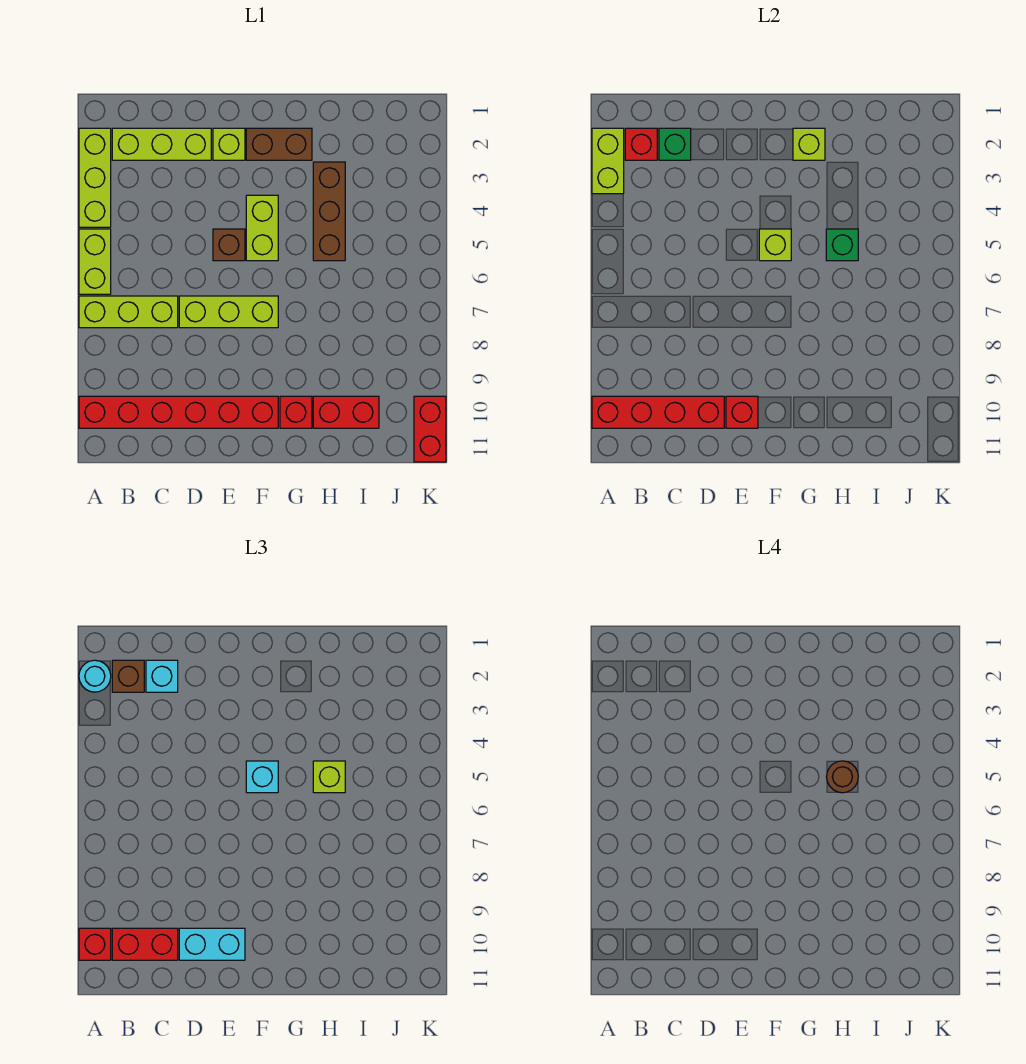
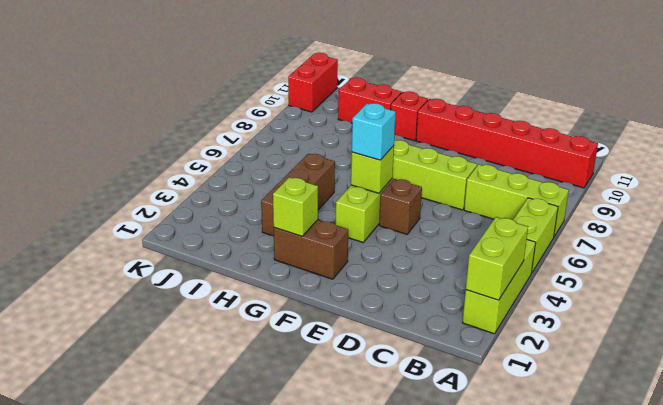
none -> lime brick B2:D2 level 1
none -> lime brick E2 level 1
none -> red brick A10:D10 level 2
none -> red brick B2 level 2

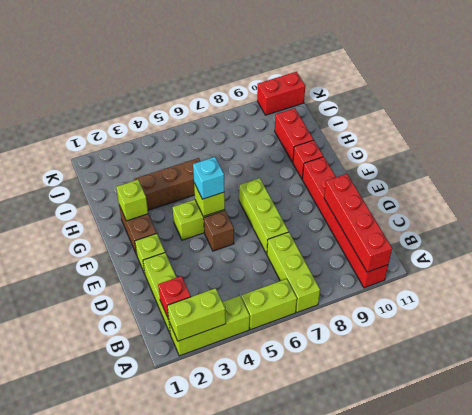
none -> green brick C2 level 2
none -> red brick E10 level 2
none -> green brick H5 level 2
none -> cyan round brick A2 level 3

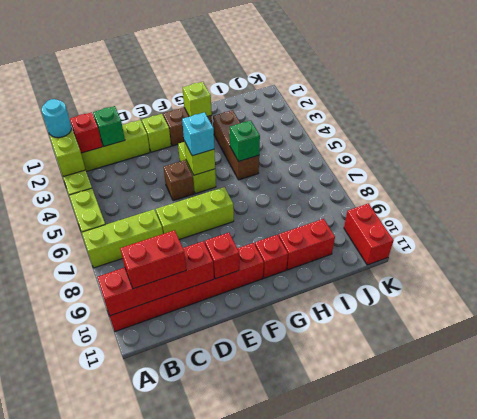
none -> red brick A10 level 3
none -> brown brick B2 level 3
none -> cyan brick C2 level 3
none -> cyan brick D10:E10 level 3

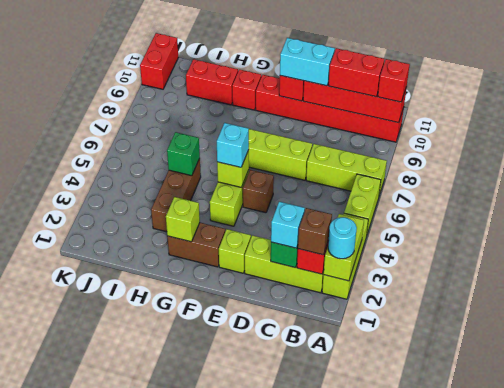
none -> lime brick H5 level 3
none -> brown round brick H5 level 4

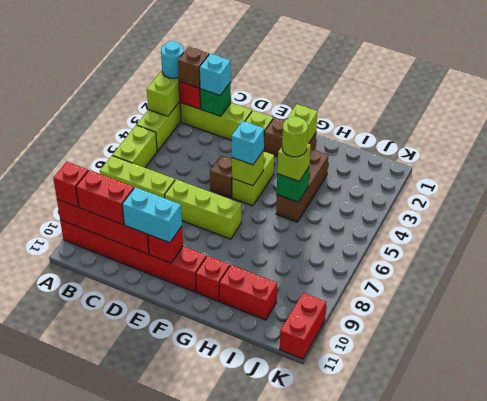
lime round brick H5 level 4 -> brown round brick H5 level 4

